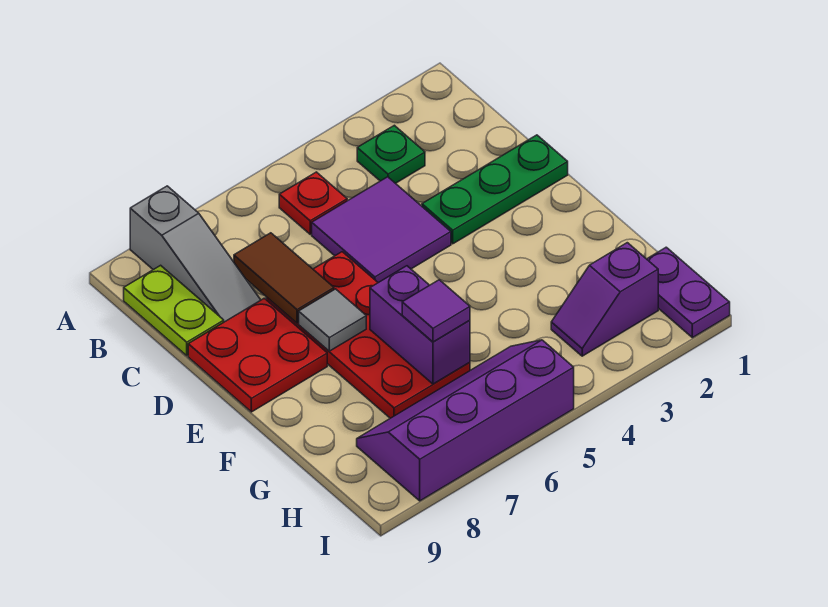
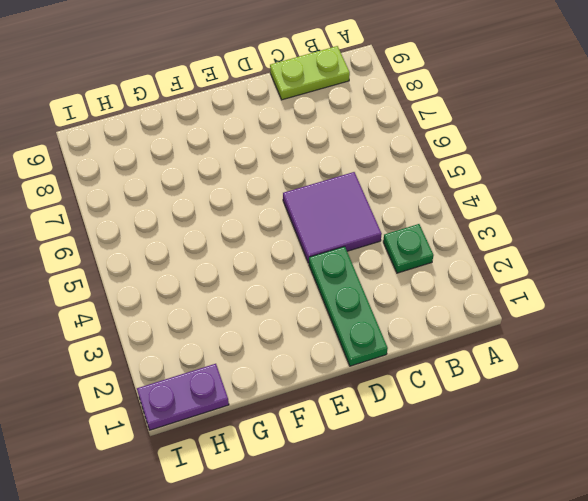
none -> grey slope A8:C8 level 1 top A
none -> red plate B5 level 1
none -> red plate D6:G7 level 1

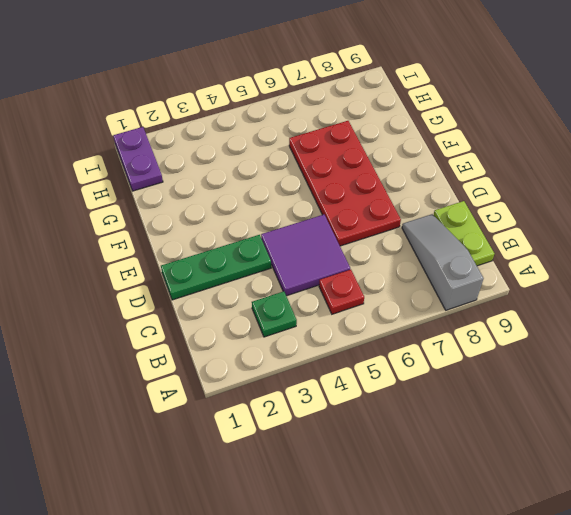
none -> red plate D8:E9 level 1
none -> purple slope H2:H3 level 1 top 2
none -> purple slope H5:I8 level 1 top I

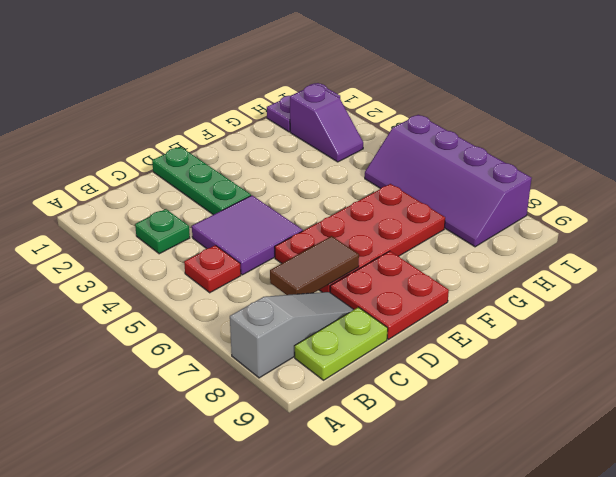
none -> grey tile E7 level 2
none -> purple brick F6:G6 level 2
none -> purple tile G6 level 3

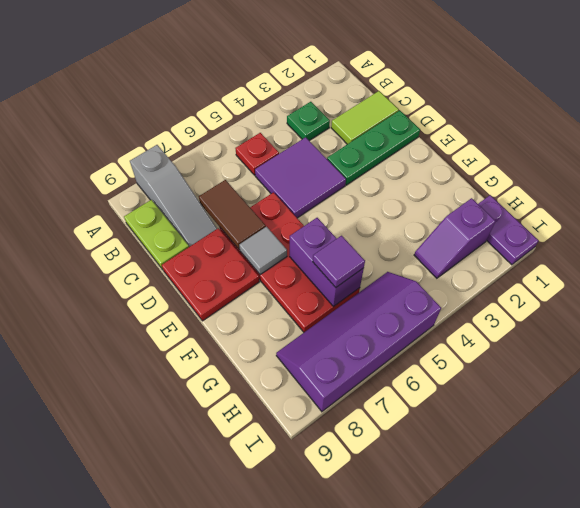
lime tile C1:C2 level 1 -> none

